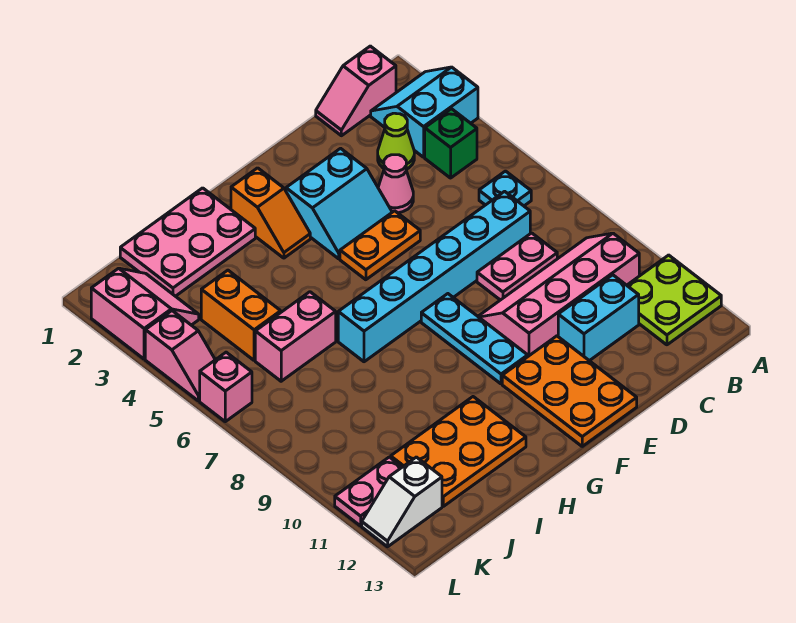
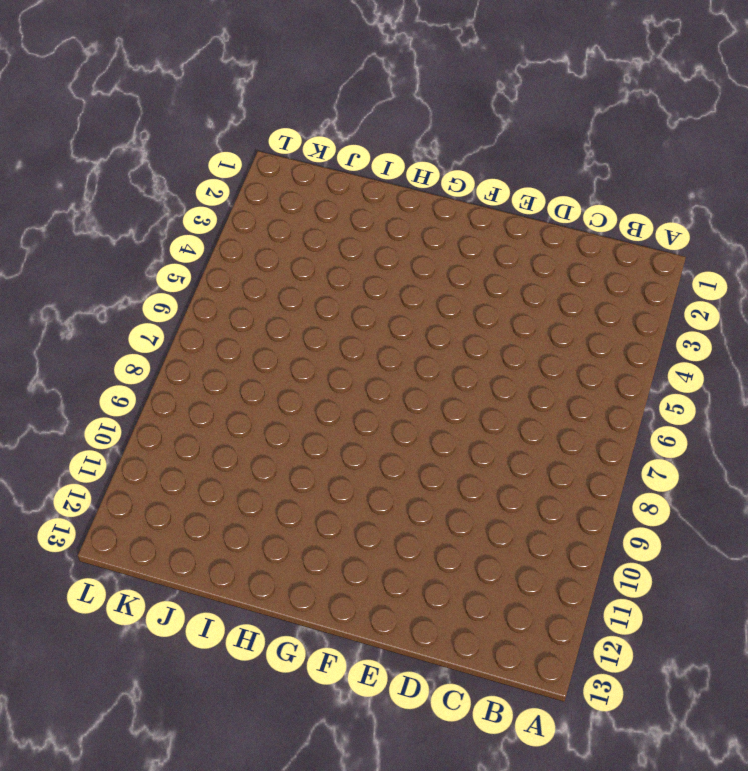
none -> cyan slope A2:B3 level 1 top 3
none -> lime plate A11:B12 level 1
none -> pink slope B1:C1 level 1 top B

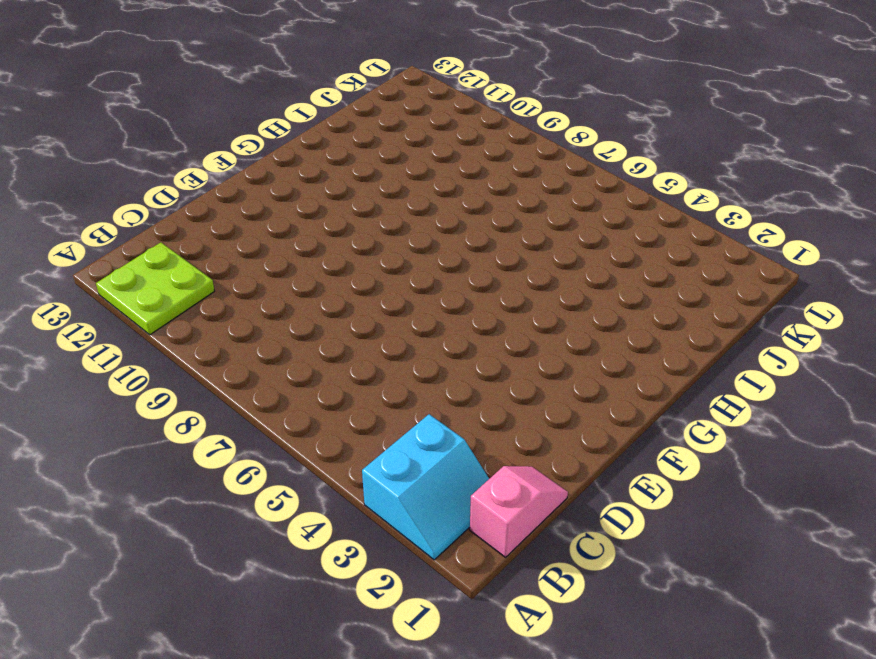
none -> green brick B4 level 1
none -> cyan plate B6 level 1
none -> pink slope B9:E10 level 1 top 10

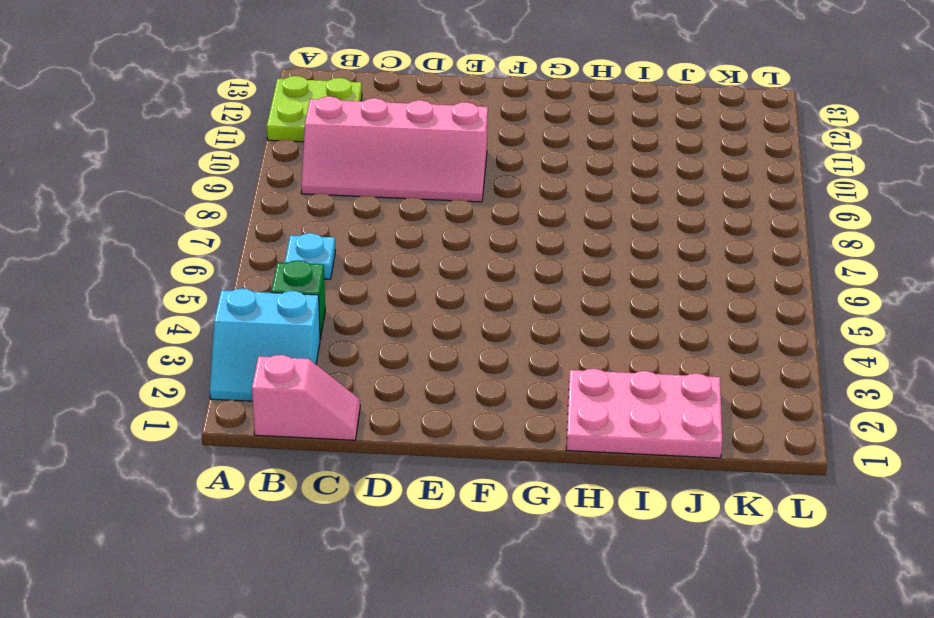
none -> lime cone C3 level 1
none -> cyan brick C7:H7 level 1
none -> pink plate C8:D8 level 1

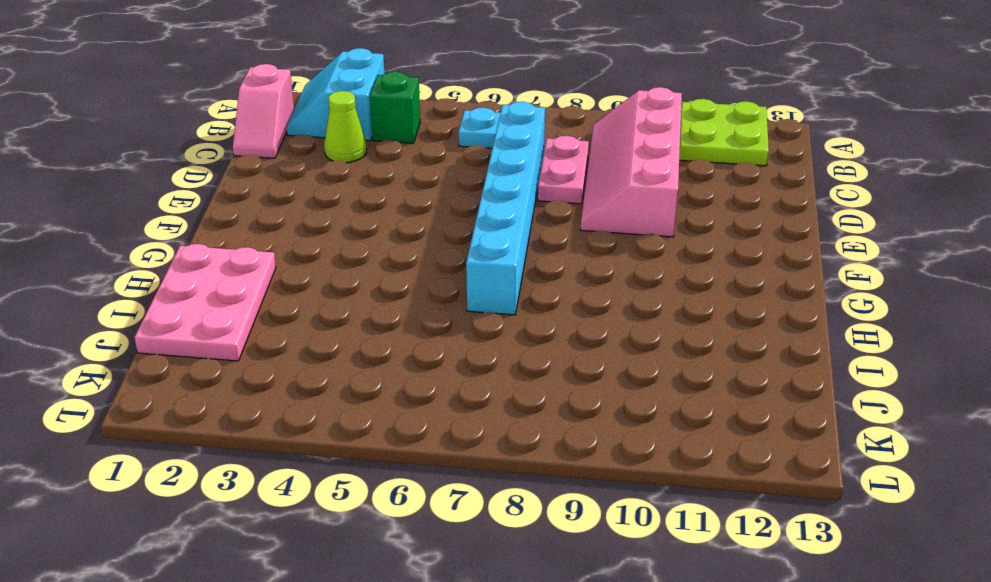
none -> cyan brick C11:D11 level 1
none -> pink cone D4 level 1
none -> cyan slope E3:F4 level 1 top 3

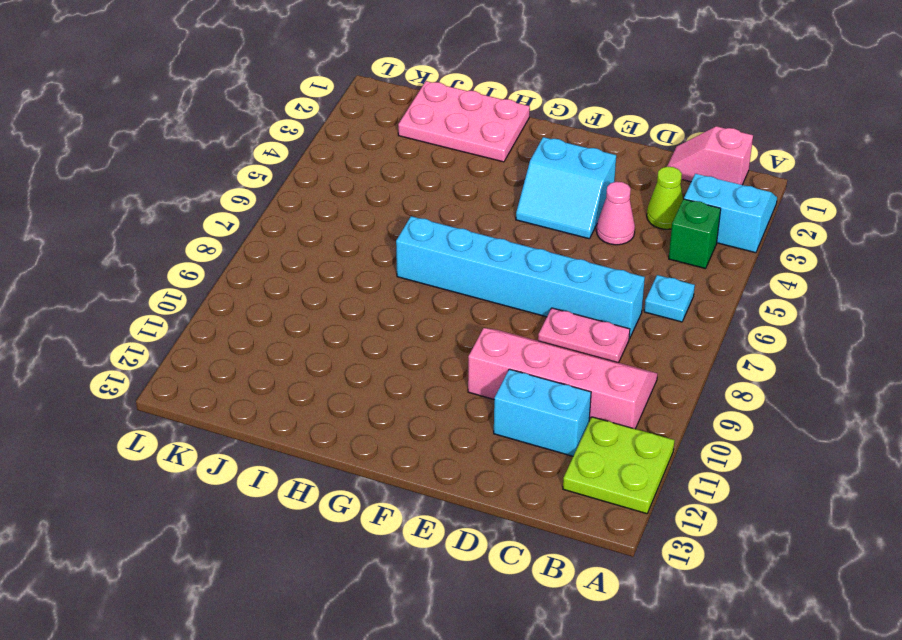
none -> orange plate E5:F5 level 1
none -> orange plate E11:F13 level 1
none -> cyan plate F8:F10 level 1

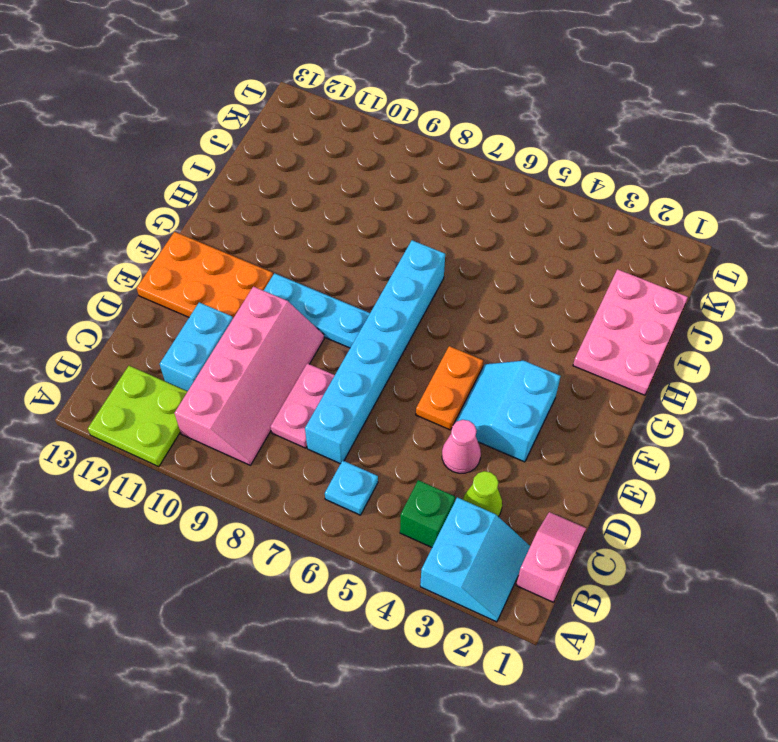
none -> orange slope G2:G3 level 1 top 2
none -> orange plate H11:J12 level 1
none -> pink brick I6:J6 level 1

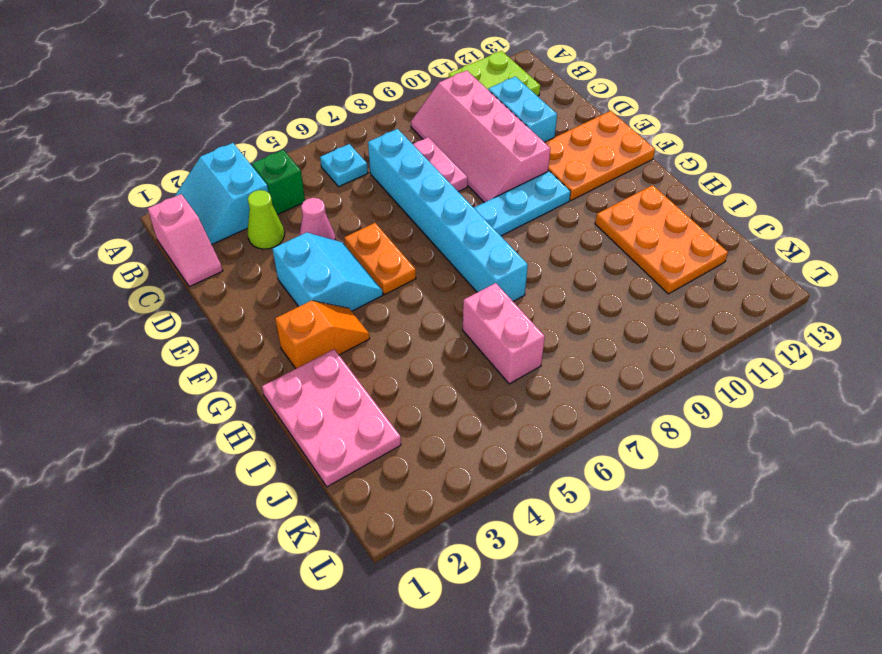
none -> orange brick J4:J5 level 1
none -> pink slope K2:L3 level 1 top L
none -> pink plate K11:L11 level 1

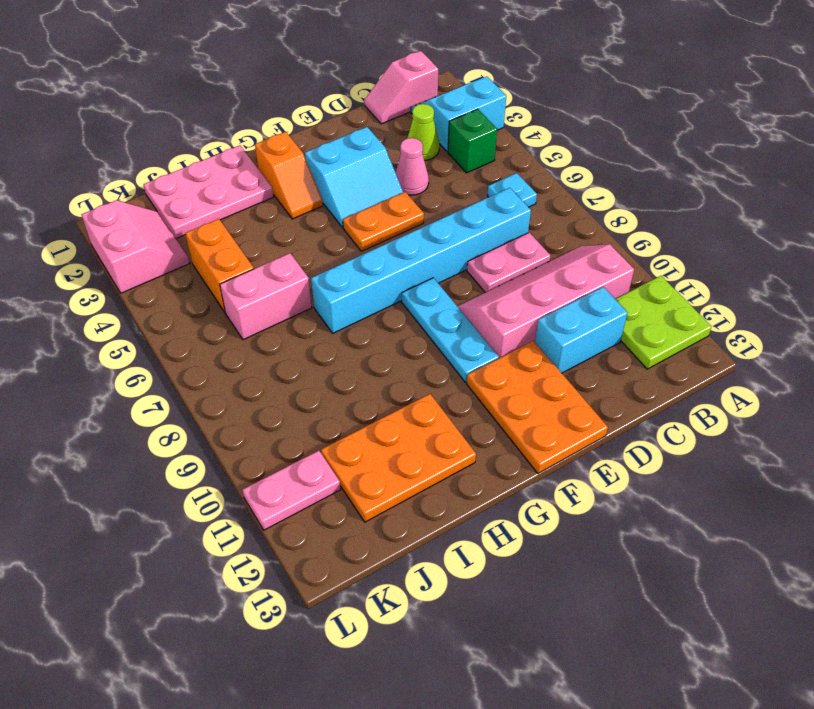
none -> white slope K12:L12 level 1 top K
none -> pink slope L4:L5 level 1 top 4
none -> pink brick L6 level 1

